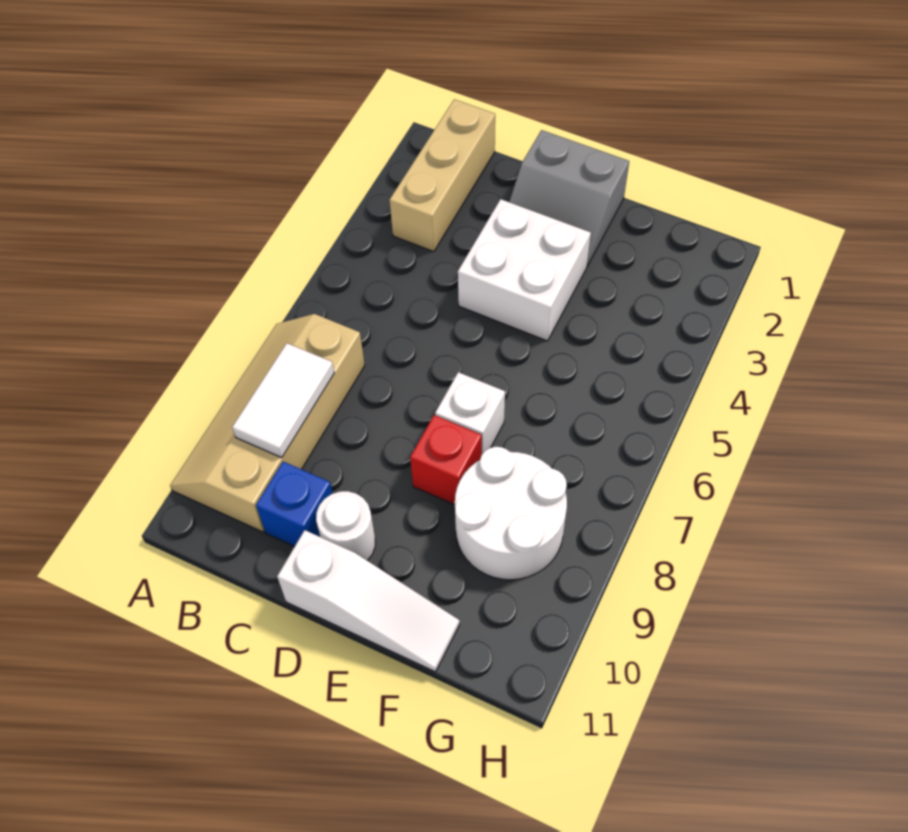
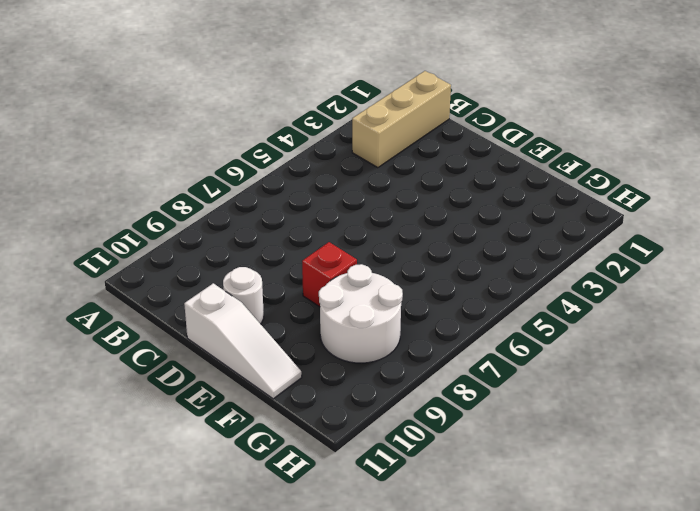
none -> tan slope A7:B10 level 1 top B
none -> blue brick C10 level 1

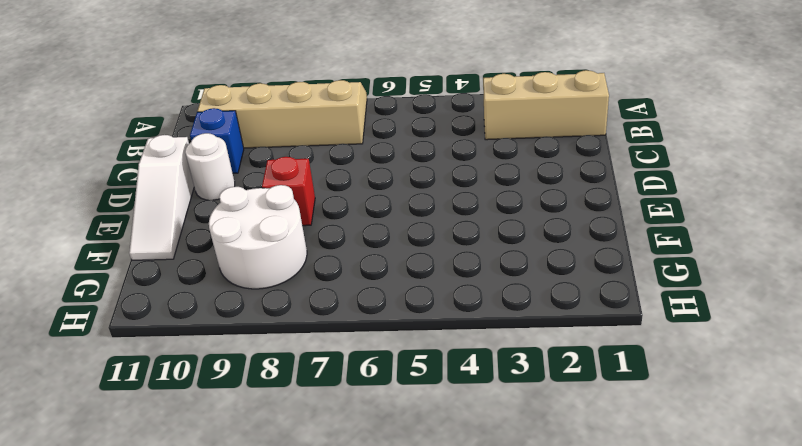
none -> grey slope D1:E2 level 1 top 1
none -> white brick D3:E4 level 1

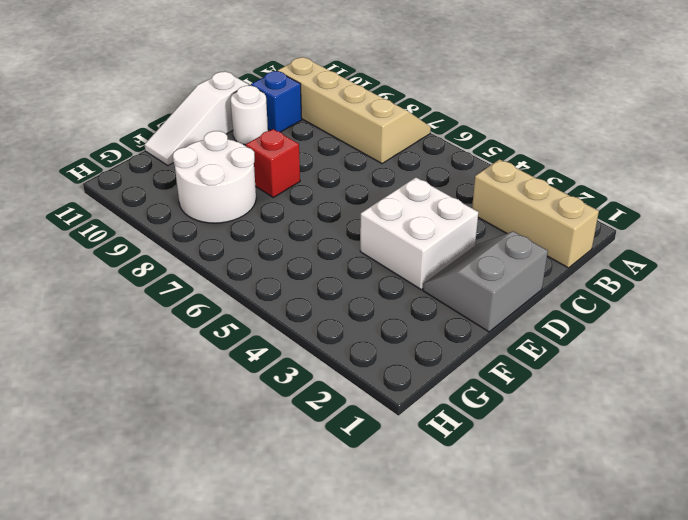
none -> white brick E7 level 1
none -> white tile B8:B9 level 2

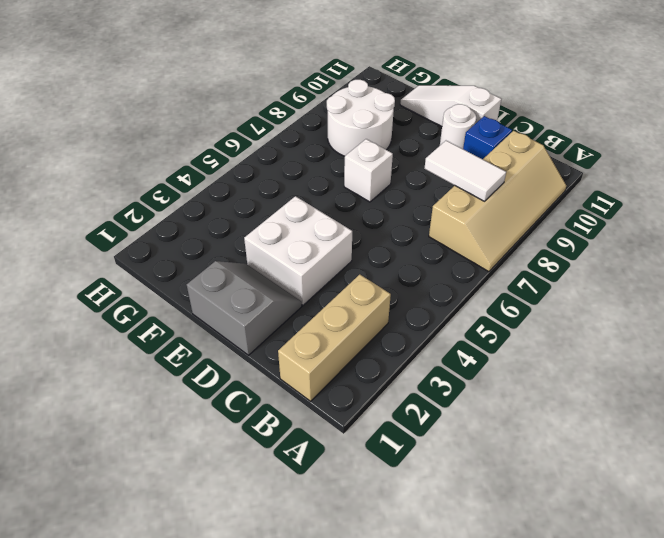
white tile B8:C8 level 2 -> white tile B8:B9 level 2
none -> red brick E8 level 1

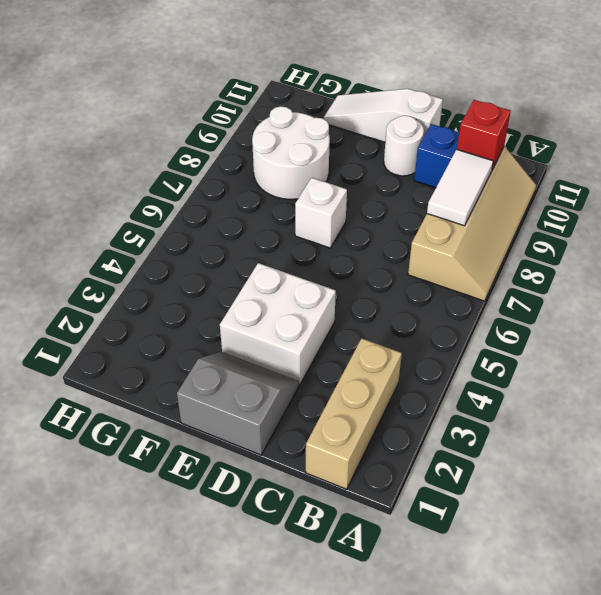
red brick B10 level 2 -> red brick E8 level 1

